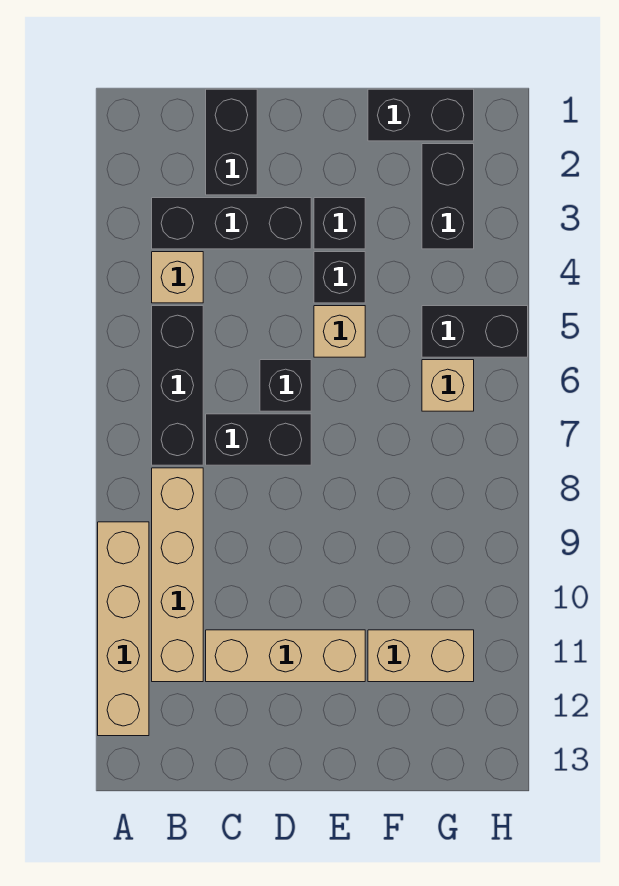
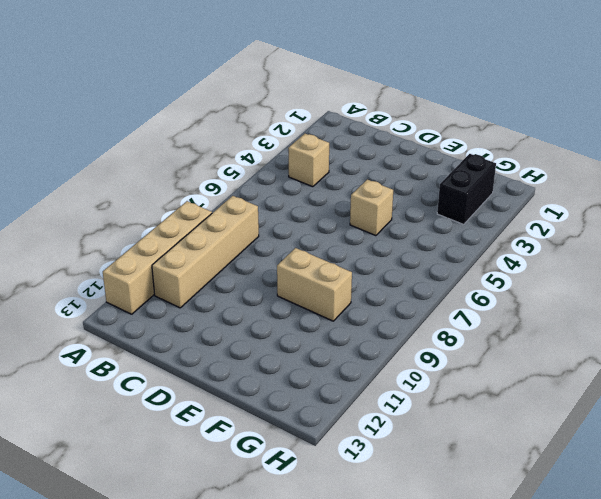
tan brick E9:F9 level 1 -> tan brick F11:G11 level 1
none -> black brick B3:D3 level 1
none -> black brick B5:B7 level 1
none -> black brick C1:C2 level 1

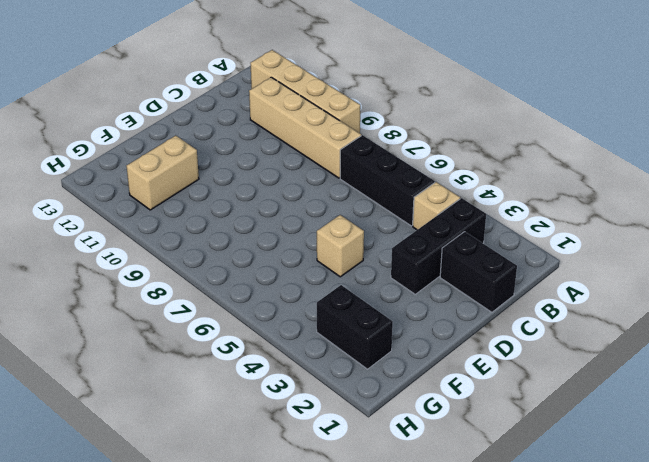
none -> black brick C7:D7 level 1
none -> tan brick C11:E11 level 1
none -> black brick D6 level 1

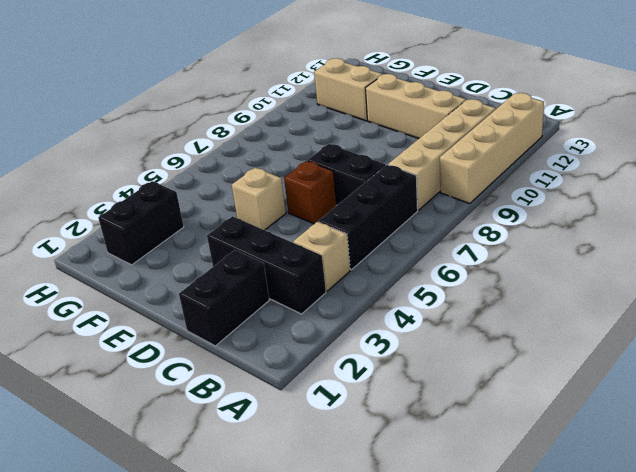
brown brick D6 level 1 -> black brick D6 level 1
none -> black brick E3 level 1
none -> black brick E4 level 1
none -> black brick F1:G1 level 1

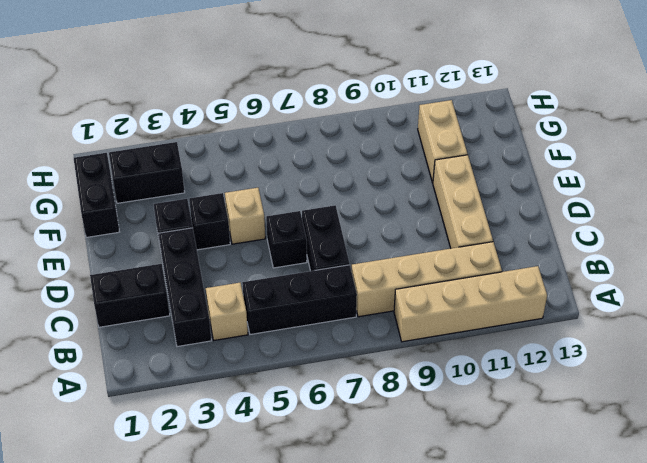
none -> black brick G5:H5 level 1
none -> tan brick G6 level 1

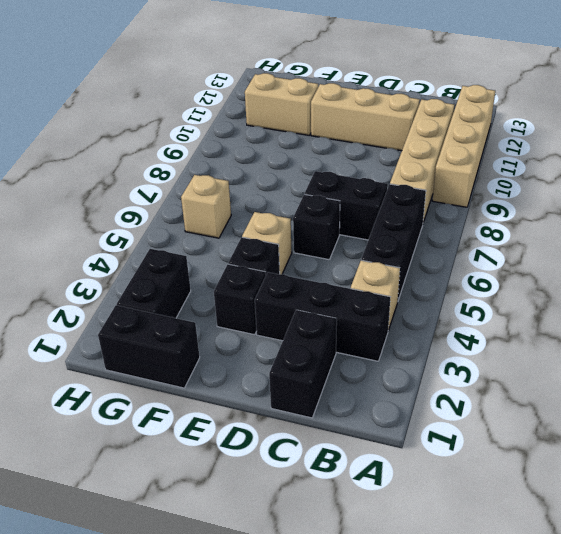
none -> black brick G5:H5 level 1

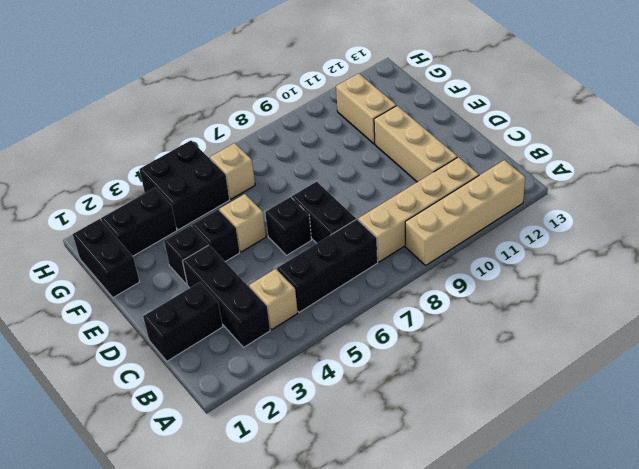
black brick G4:H5 level 1 -> black brick G5:H5 level 1

